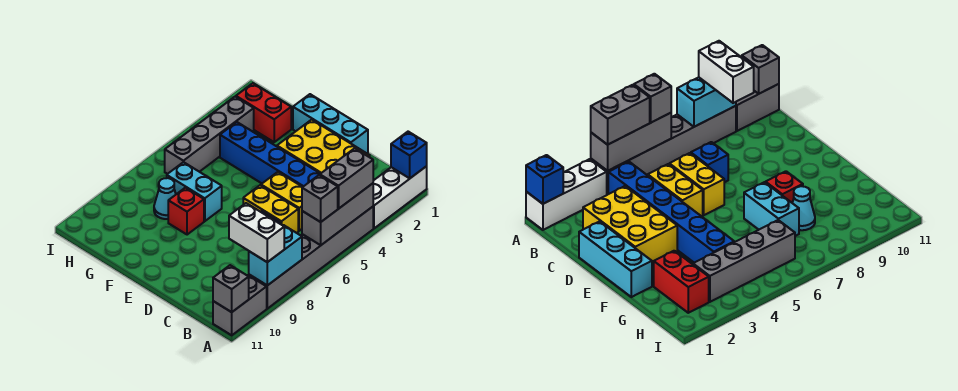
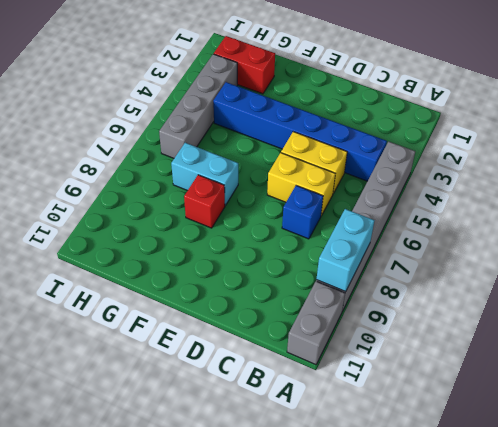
none -> white brick A1:A3 level 1
none -> yellow brick C2:E3 level 1
none -> cyan brick D1:F1 level 1

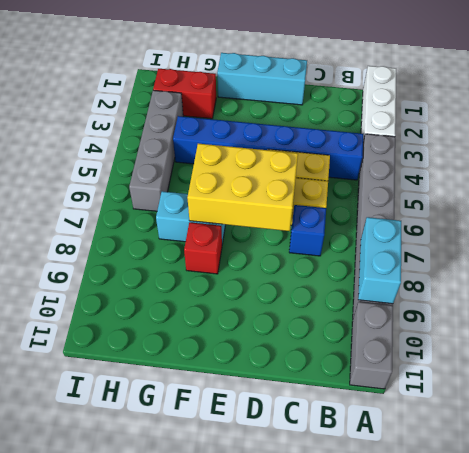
yellow brick D6:F7 level 2 -> yellow brick C2:E3 level 1
none -> cyan cone G8 level 1
none -> blue brick A1 level 2
none -> grey brick A4:A6 level 2

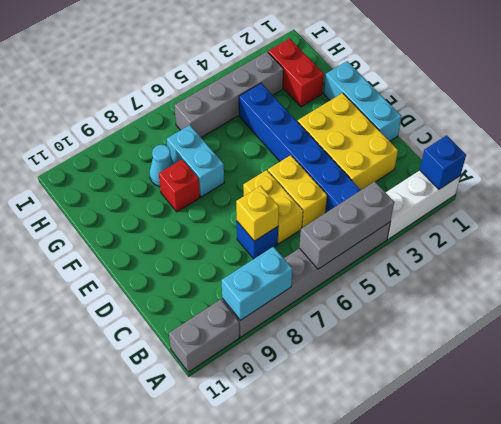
yellow brick C7 level 2 -> none
none -> grey brick A11 level 2
none -> grey brick A4:A5 level 3
none -> grey brick A6 level 3

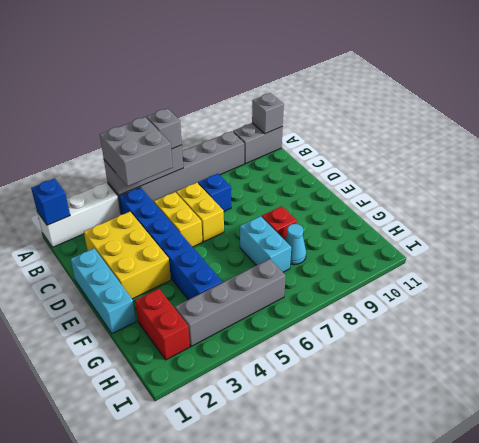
grey brick A4:B5 level 3 -> grey brick A4:A5 level 3
none -> cyan brick A8:A9 level 2
none -> white brick A9:B9 level 3

